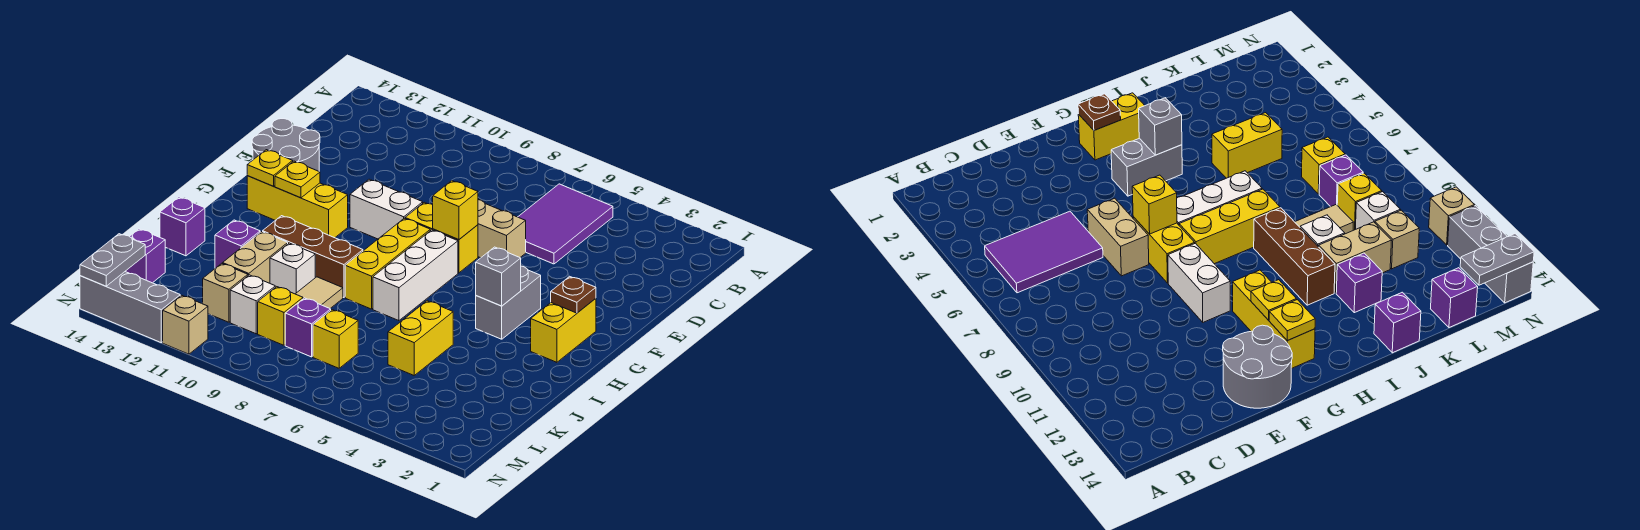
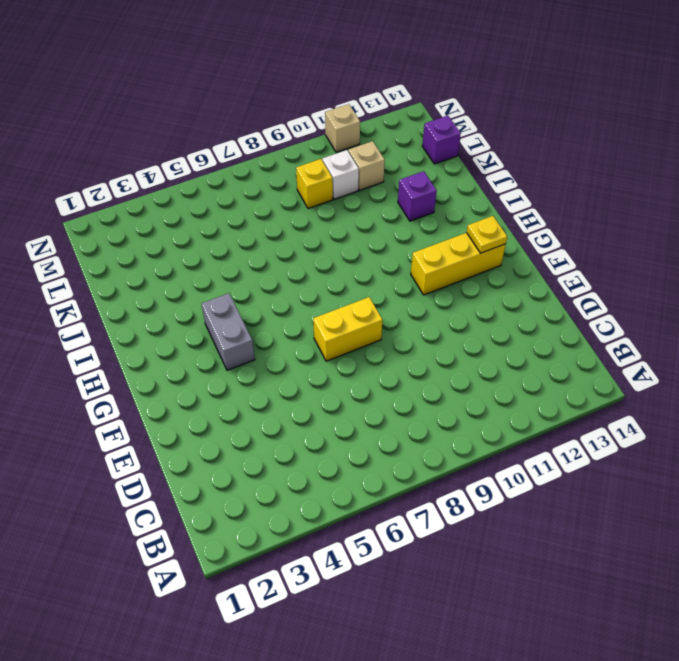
none -> purple tile B5:D6 level 1
none -> tan brick E6:E7 level 1
none -> grey round brick E13:F14 level 1
none -> white brick F9:F10 level 1

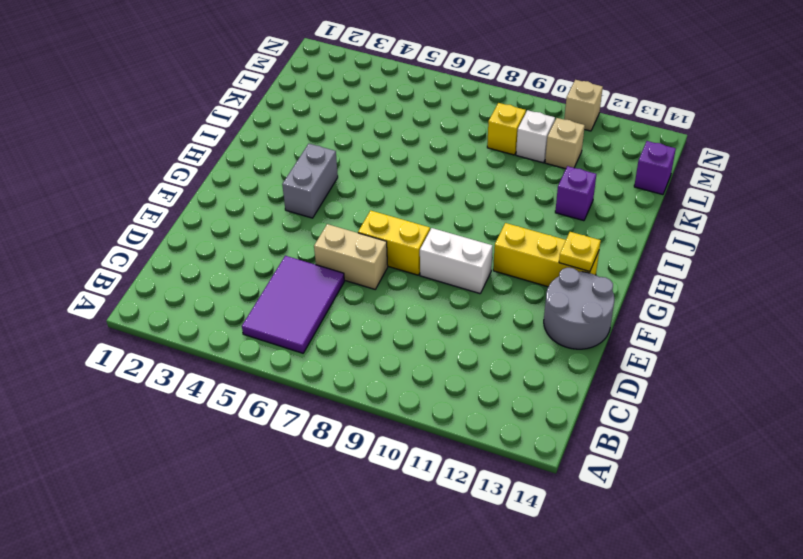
none -> yellow brick G2:H2 level 1
none -> white brick G7:I7 level 1
none -> yellow brick G8:I8 level 1
none -> brown brick I9:I11 level 1

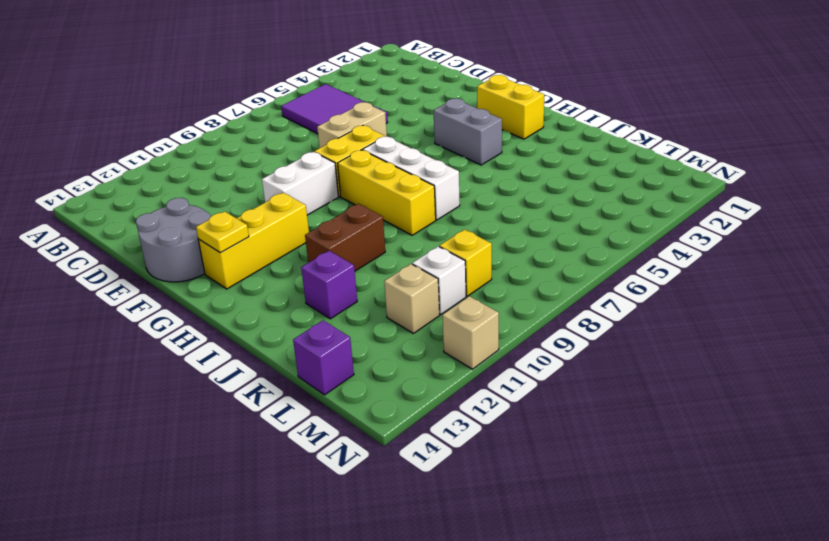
brown brick I10:I11 level 1 -> brown brick I9:I11 level 1
none -> yellow brick J5:K5 level 1
none -> tan tile J9:K9 level 1
none -> white brick J10 level 1
none -> tan brick J11:K11 level 1

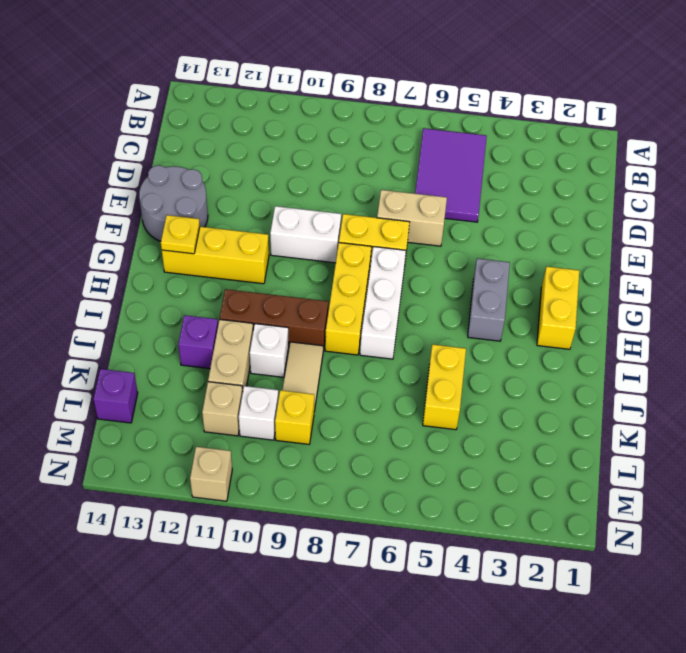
none -> purple brick J14 level 1
none -> yellow brick L7 level 1
none -> purple brick L8 level 1
none -> grey brick N12:N14 level 1

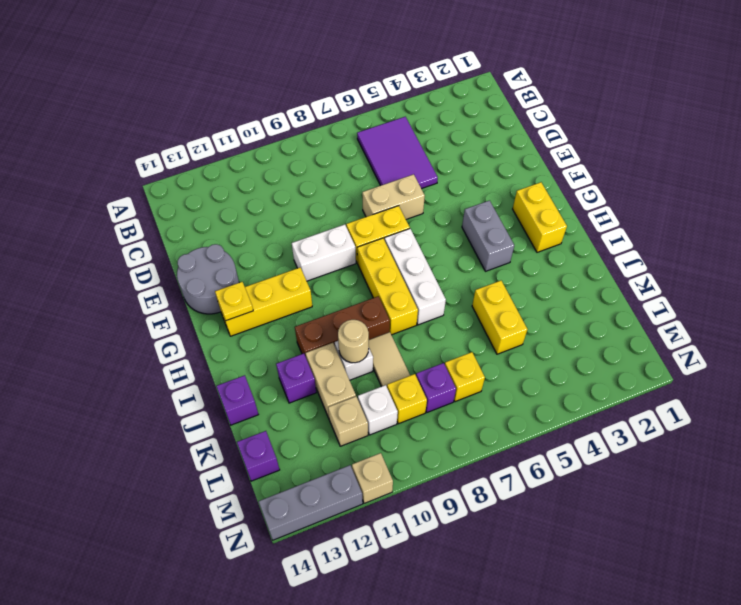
tan round brick J10 level 2 -> none
none -> yellow brick F7 level 2
none -> brown plate G2 level 2
none -> yellow plate G12 level 2
none -> grey brick H4 level 2

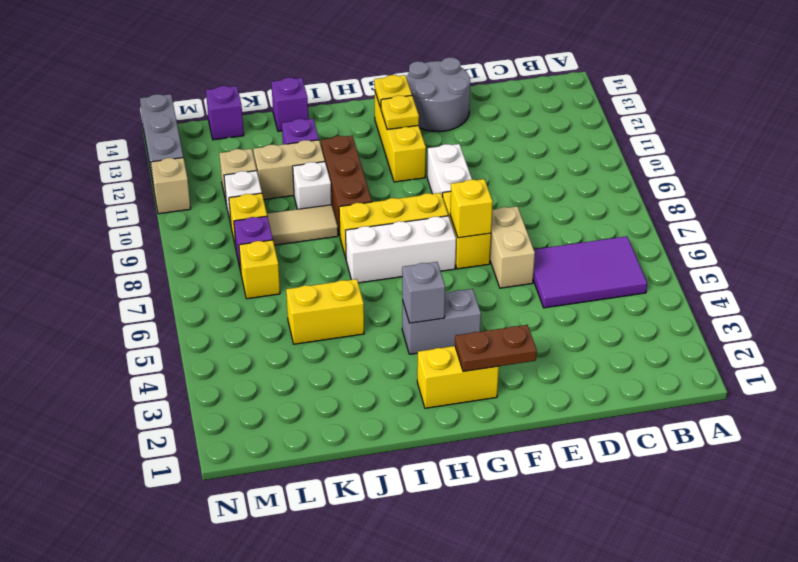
brown plate F2:G2 level 2 -> brown plate G2 level 2
none -> grey plate M14:N14 level 2

